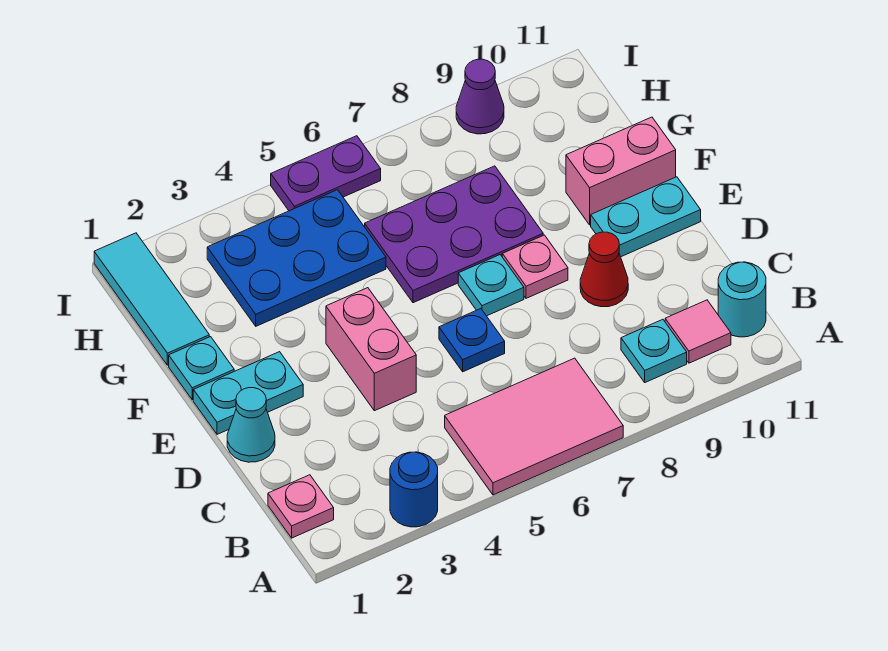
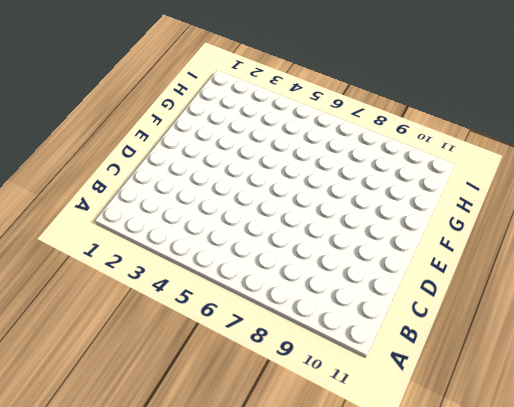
none -> blue round brick A3 level 1
none -> pink tile A5:B7 level 1
none -> pink plate B1 level 1

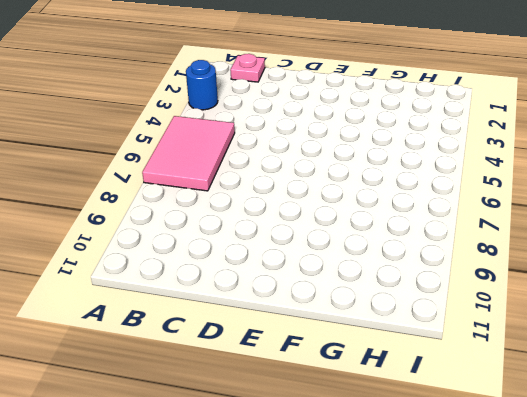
none -> cyan plate B9 level 1
none -> pink tile B10 level 1
none -> cyan round brick B11 level 1

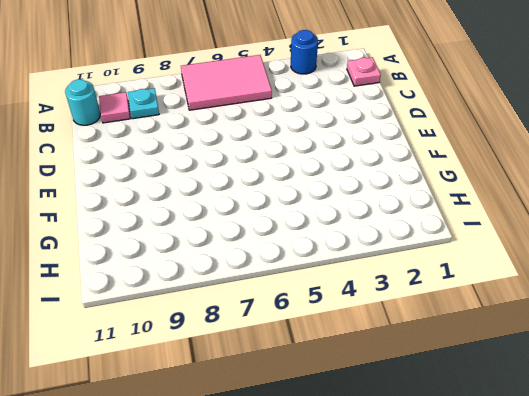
none -> cyan cone D1 level 1
none -> pink brick D4:E4 level 1
none -> blue plate D6 level 1

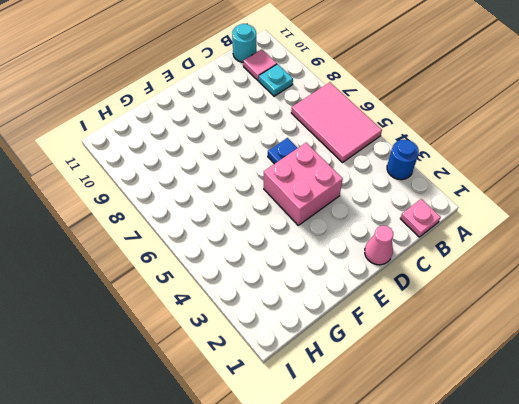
pink cone D1 level 1 -> cyan cone D1 level 1
pink brick D4:E5 level 1 -> pink brick D4:E4 level 1
none -> red cone D9 level 1
none -> cyan plate E1:E2 level 1
none -> cyan plate E7 level 1

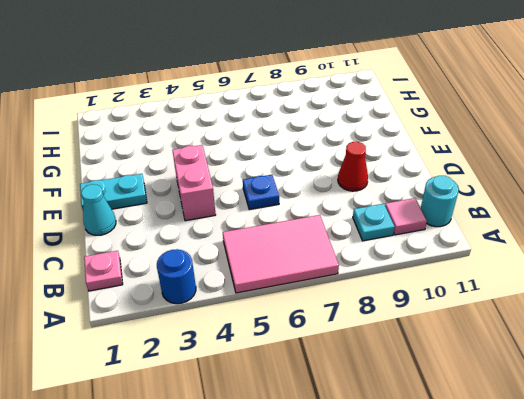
none -> cyan plate E7 level 1
none -> pink plate E8 level 1
none -> cyan plate E10:E11 level 1

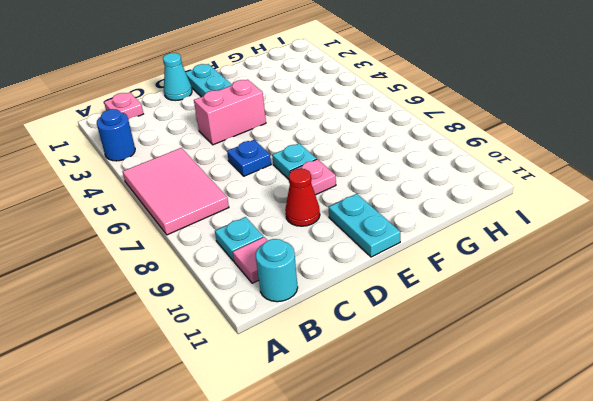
none -> cyan plate F1 level 1
none -> purple plate F6:G8 level 1
none -> pink brick F10:F11 level 1

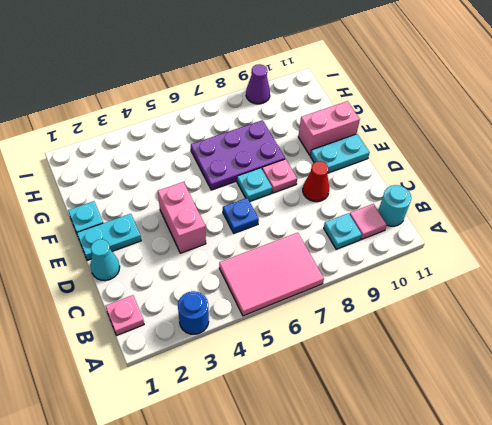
none -> cyan tile G1:I1 level 1
none -> blue plate G3:H5 level 1
none -> purple plate I5:I6 level 1

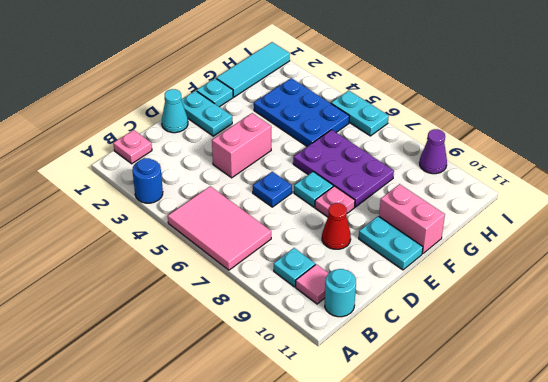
cyan plate I5:I6 level 1 -> purple plate I5:I6 level 1

